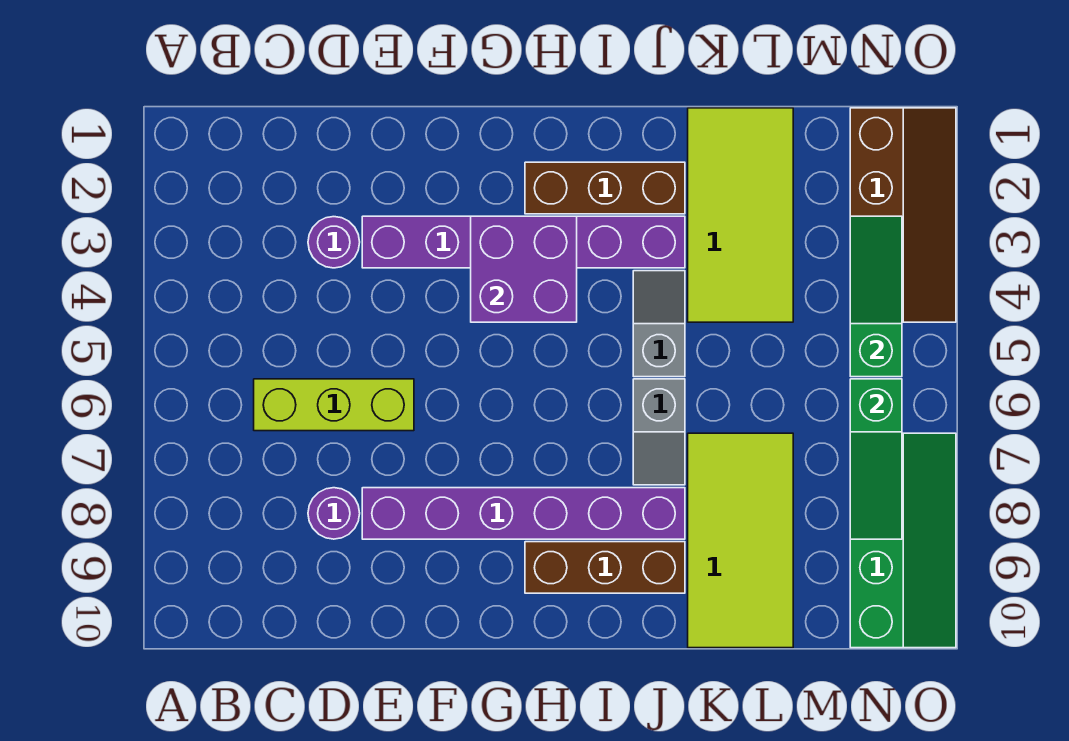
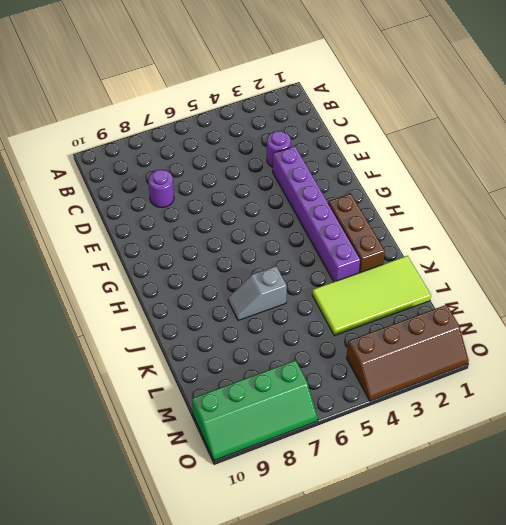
none -> lime brick C6:E6 level 1
none -> purple brick E8:J8 level 1
none -> brown brick H9:J9 level 1

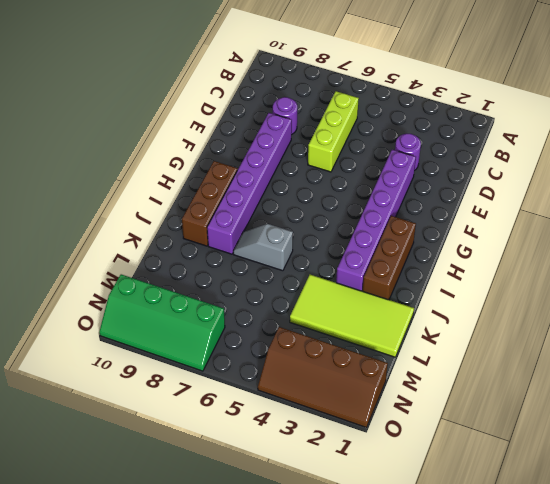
none -> grey slope J4:J5 level 1 top 5
none -> lime tile K7:L10 level 1
none -> purple brick G3:H4 level 2

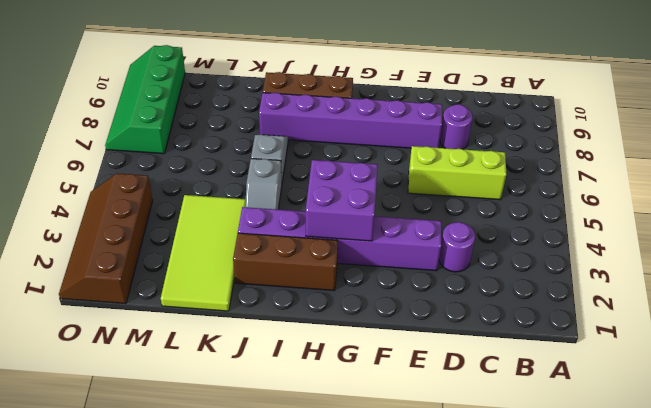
none -> lime tile K7:L10 level 1
none -> green slope N3:N5 level 2 top 5
none -> green slope N6:N8 level 2 top 6

